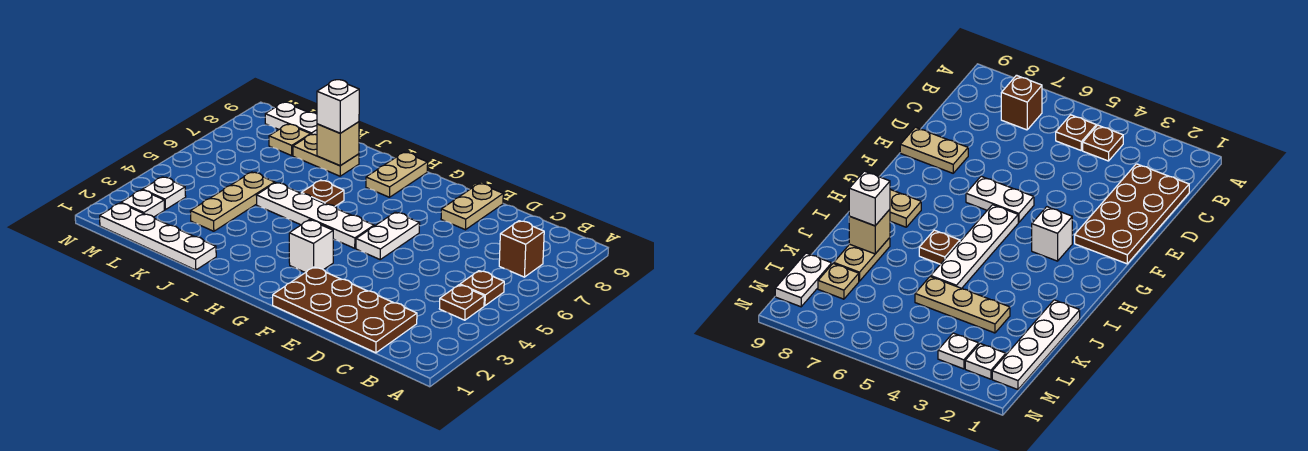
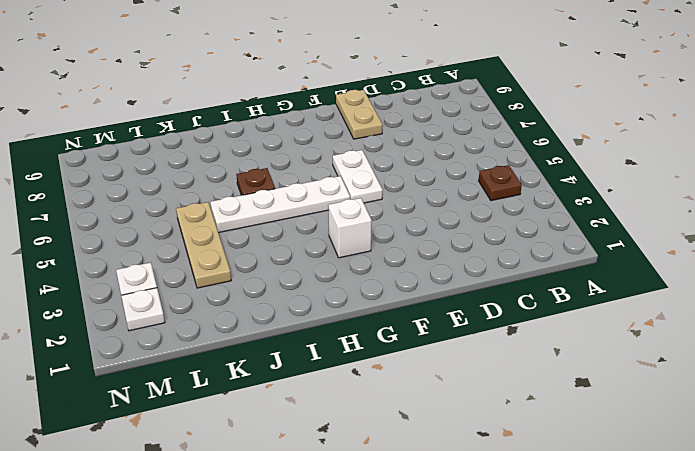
none -> brown plate B5 level 1
none -> brown brick B7 level 1
none -> brown plate C1:F2 level 1

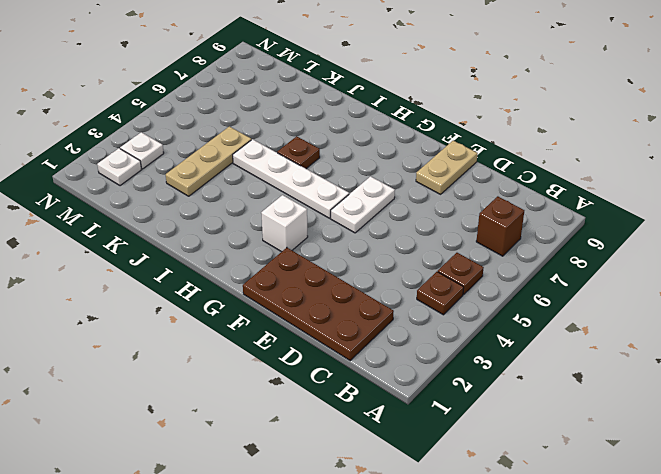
none -> tan plate H8:H9 level 1
none -> white plate J1:M1 level 1
none -> tan plate J8:K8 level 1

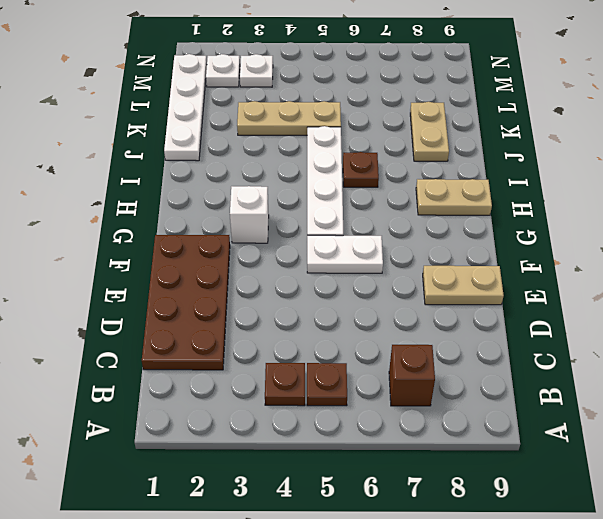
none -> tan plate L8 level 1
none -> white plate L9:M9 level 1
none -> tan brick J8 level 2

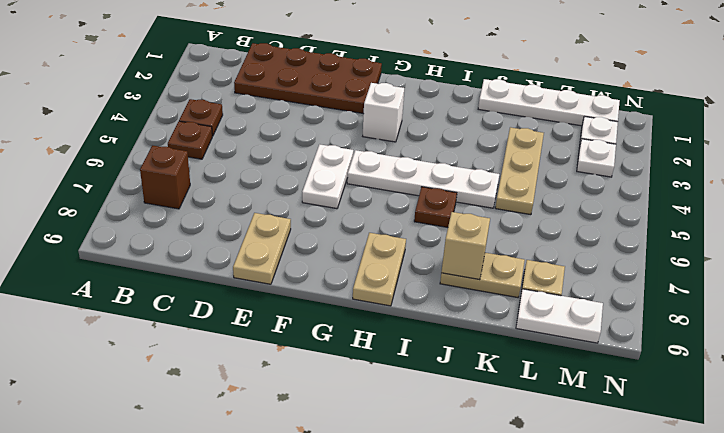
none -> white brick J8 level 3

